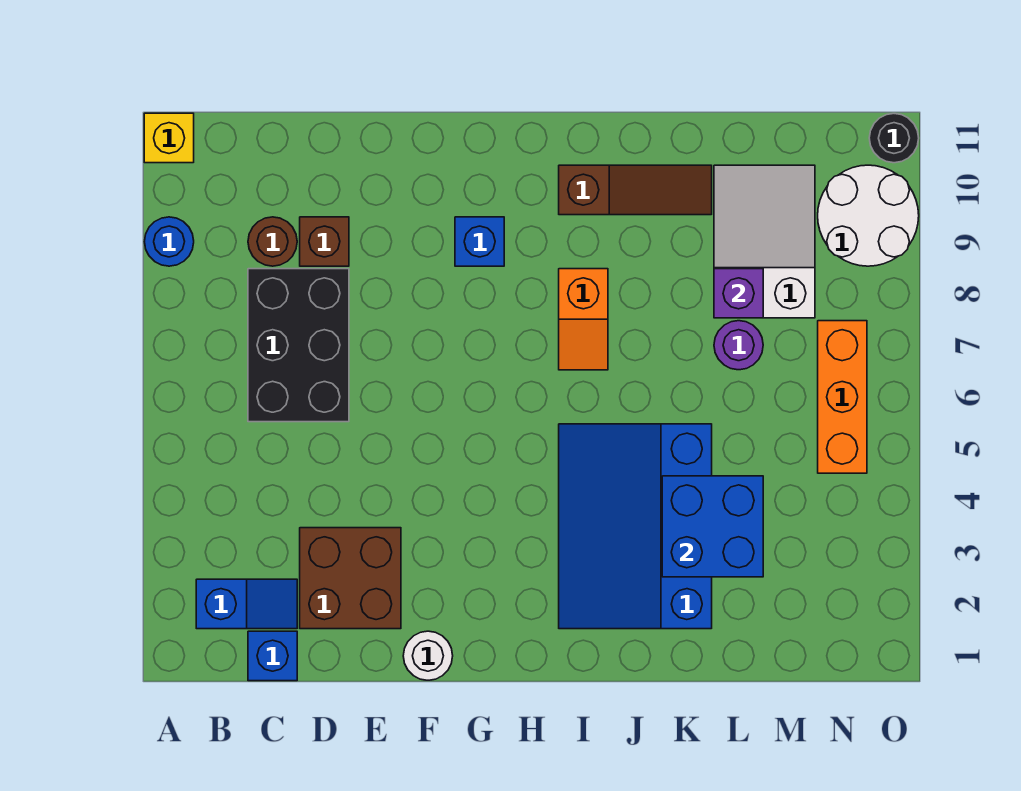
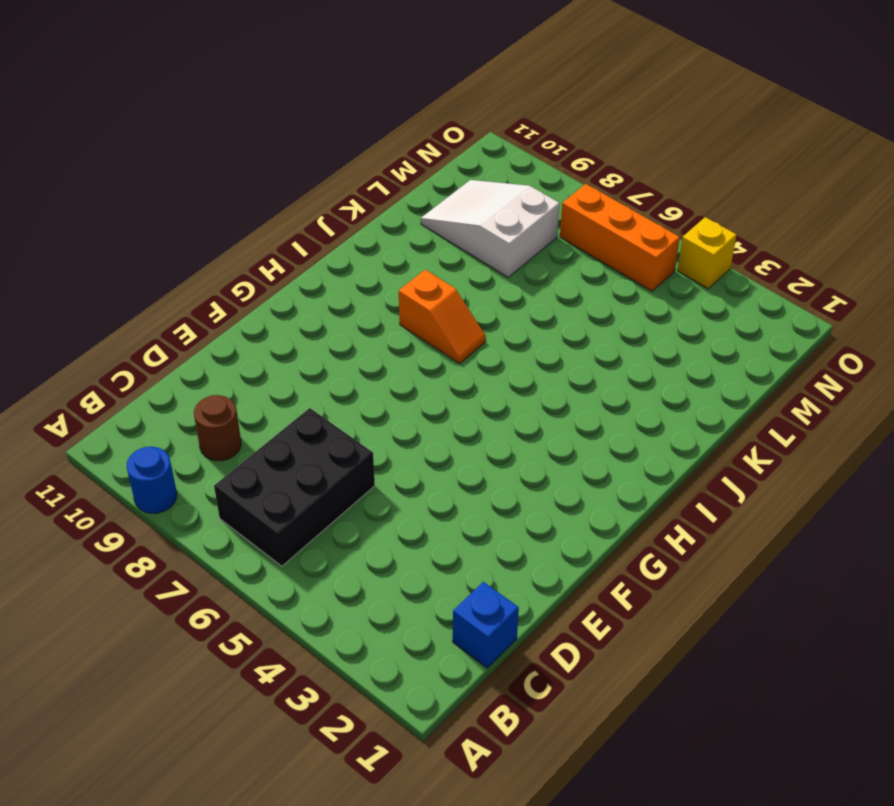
black brick B6:D7 level 1 -> black brick C6:D8 level 1
yellow brick O4 level 1 -> yellow brick A11 level 1
none -> blue slope B2:C2 level 1 top B
none -> brown brick D2:E3 level 1
none -> brown brick D9 level 1

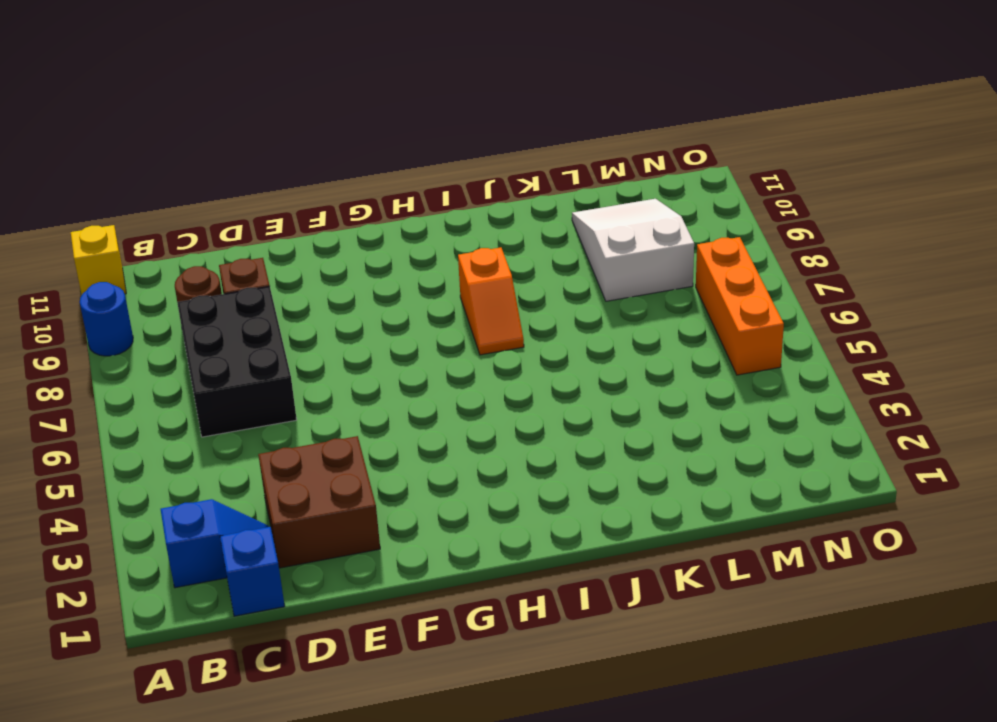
none -> white round brick F1 level 1
none -> blue brick G9 level 1
none -> blue slope I2:K5 level 1 top K

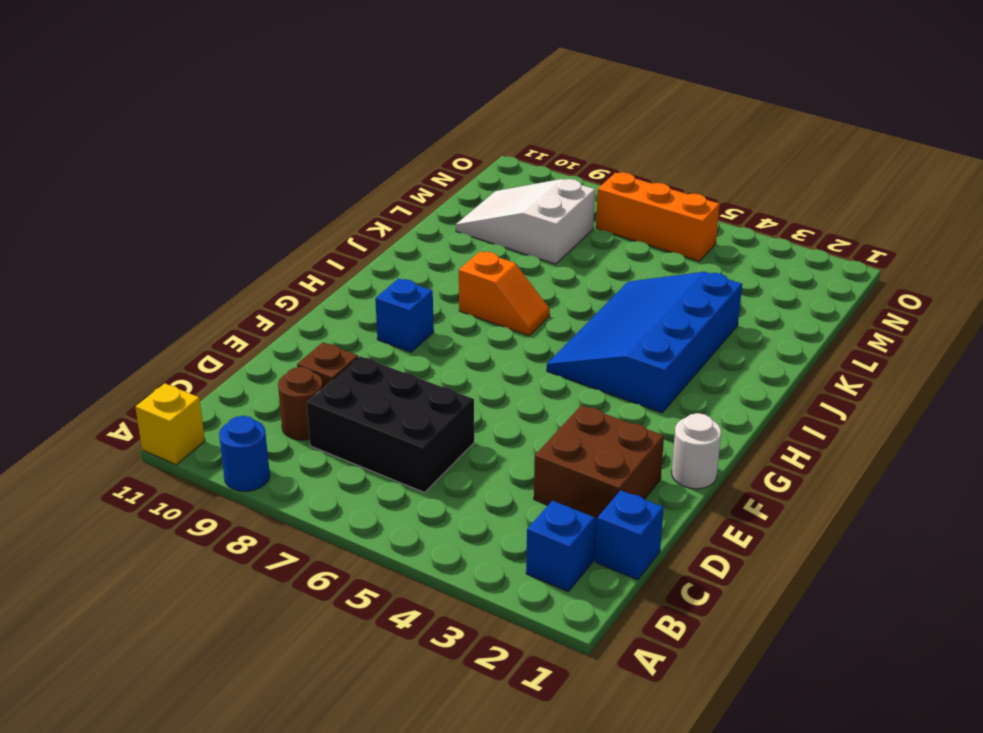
blue slope H3:K5 level 1 top 3 -> blue slope I2:K5 level 1 top K
none -> brown slope I10:K10 level 1 top I
none -> purple round brick L7 level 1
none -> white round brick N9:O10 level 1

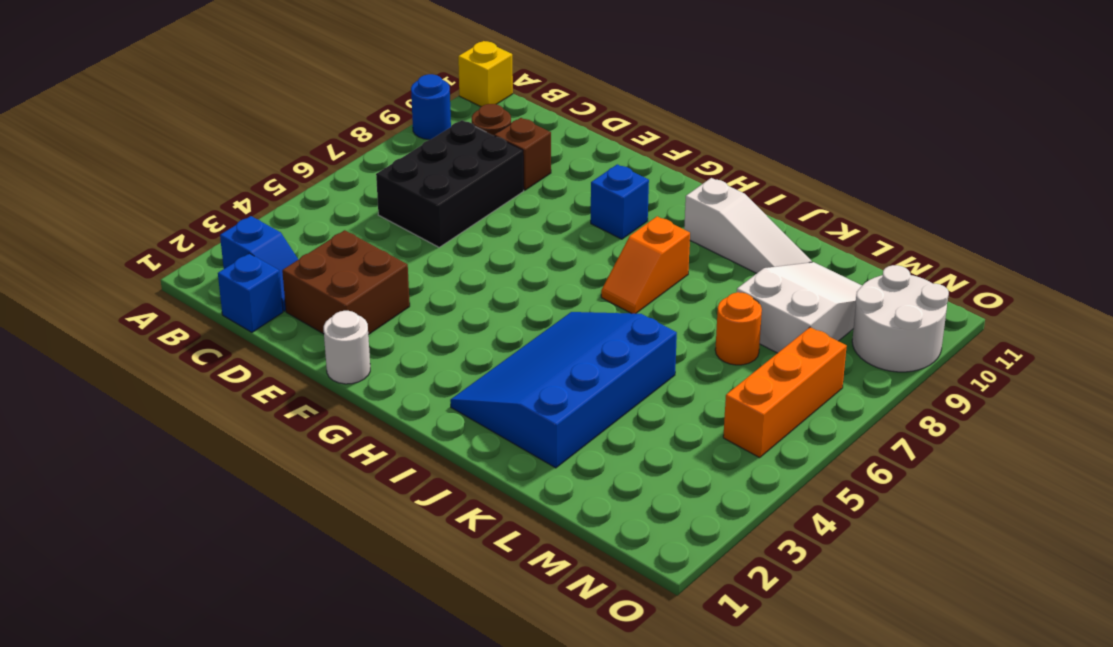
white slope I10:K10 level 1 top I -> brown slope I10:K10 level 1 top I
orange round brick L7 level 1 -> purple round brick L7 level 1
none -> black round brick O11 level 1
none -> blue brick K3:L4 level 2
none -> purple brick L8 level 2

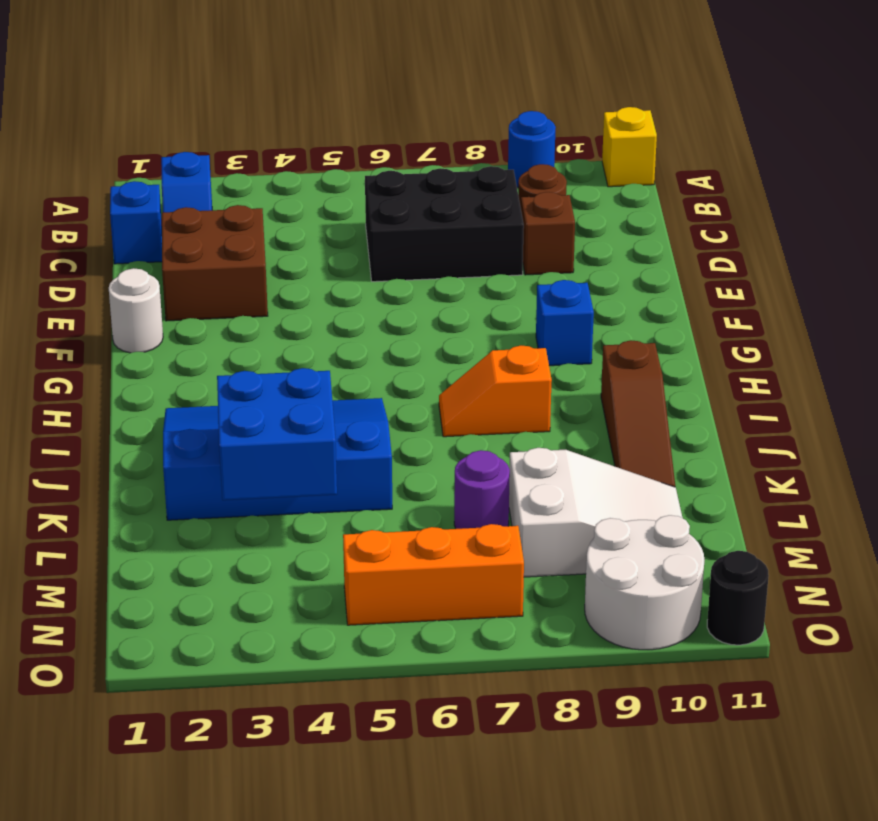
none -> purple brick L8 level 2

